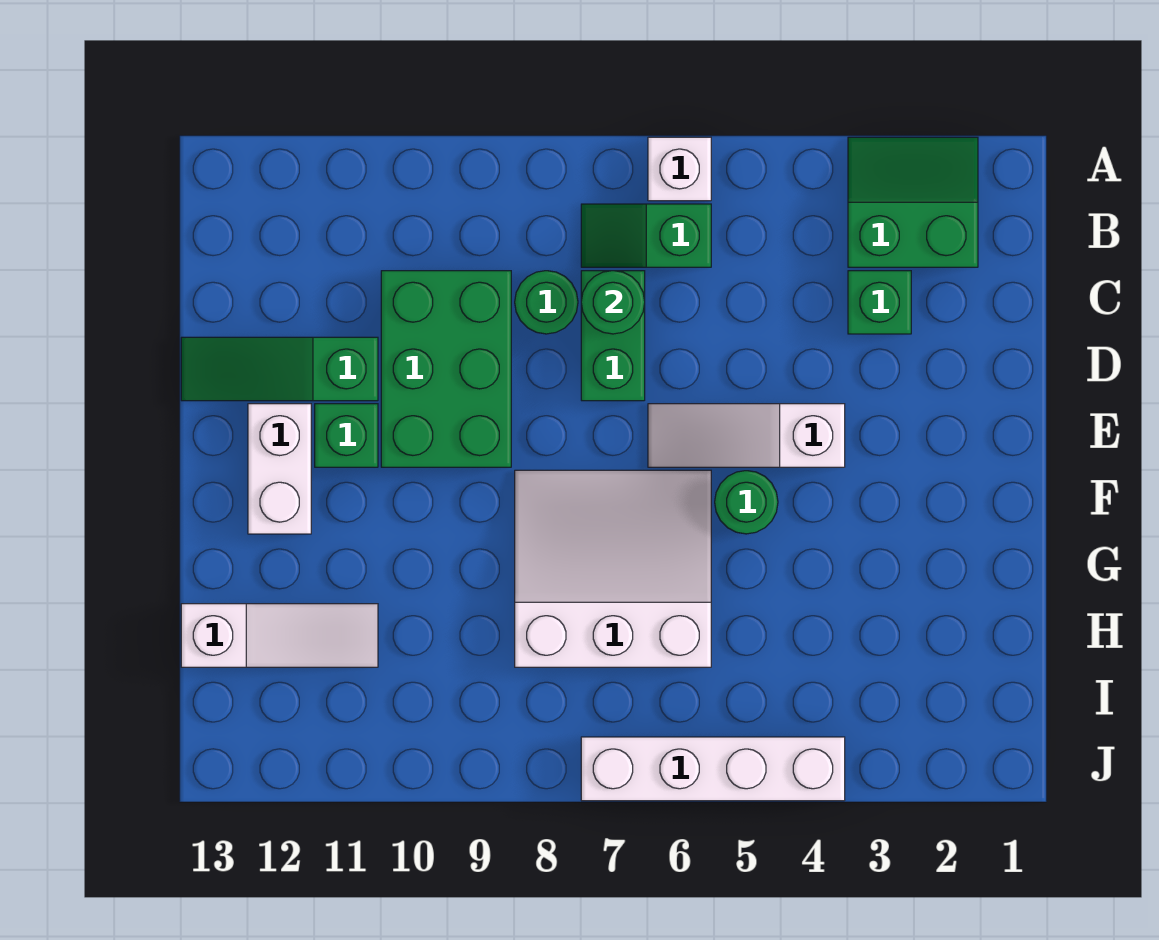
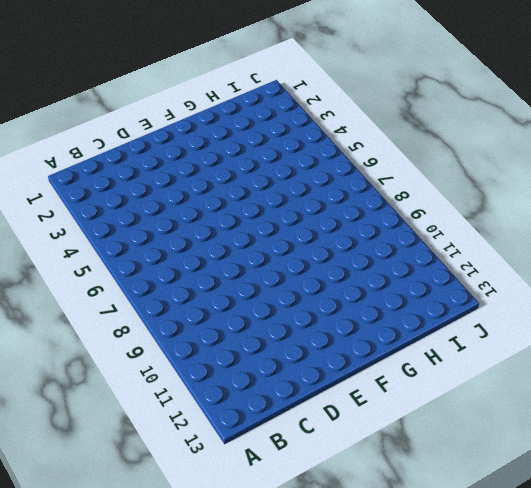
none -> green slope A2:B3 level 1 top B
none -> white brick A6 level 1
none -> green slope B6:B7 level 1 top 6

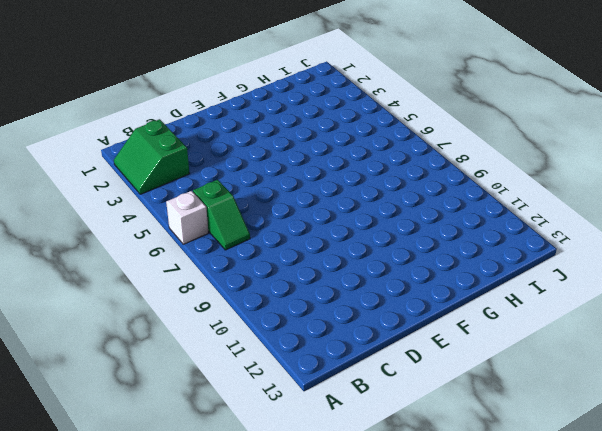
none -> green brick C3 level 1
none -> green brick C7:D7 level 1
none -> green round brick C8 level 1

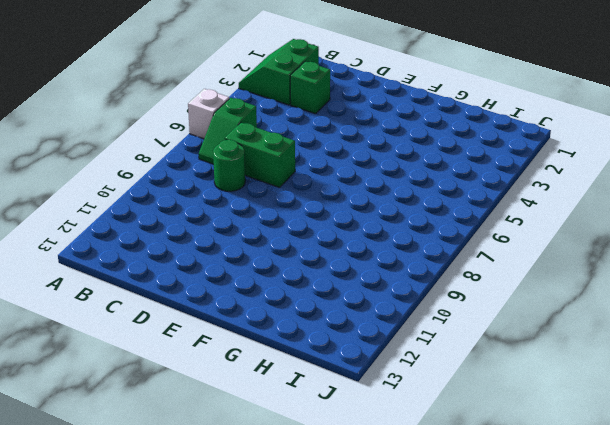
none -> green brick C9:E10 level 1
none -> green slope D11:D13 level 1 top 11
none -> white slope E4:E6 level 1 top 4

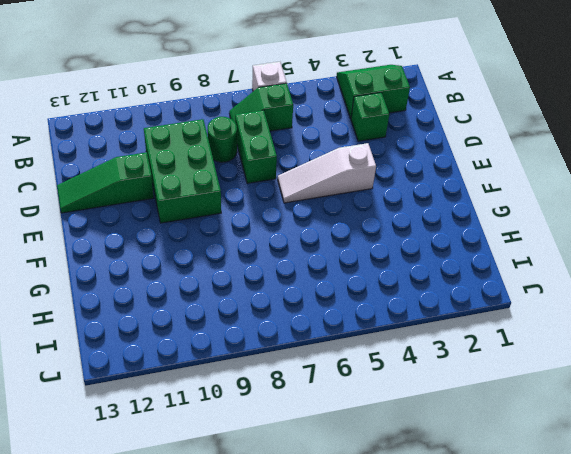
none -> green brick E11 level 1
none -> white brick E12:F12 level 1
none -> green round brick F5 level 1

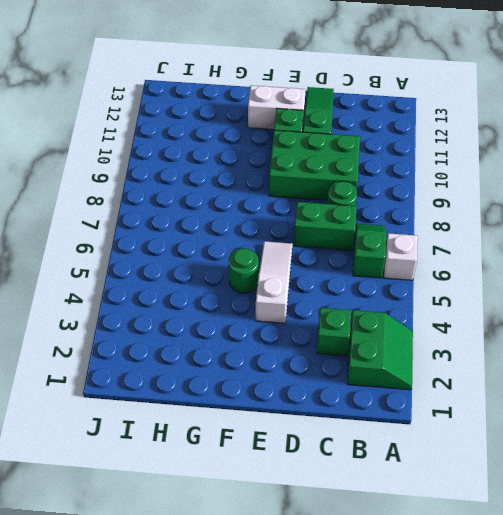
none -> white slope F6:H8 level 1 top H
none -> white slope H11:H13 level 1 top 13
none -> white brick J4:J7 level 1

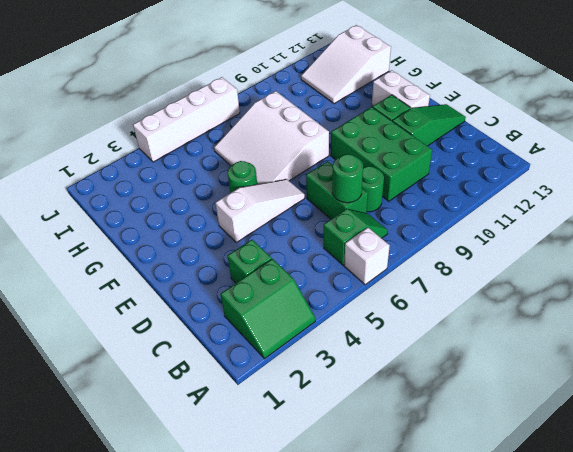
white slope F6:H8 level 1 top 8 -> white slope F6:H8 level 1 top H
white slope H11:I13 level 1 top 13 -> white slope H11:H13 level 1 top 13

